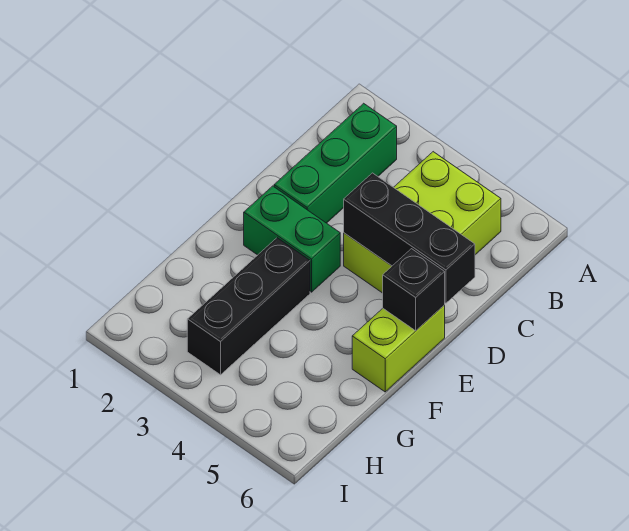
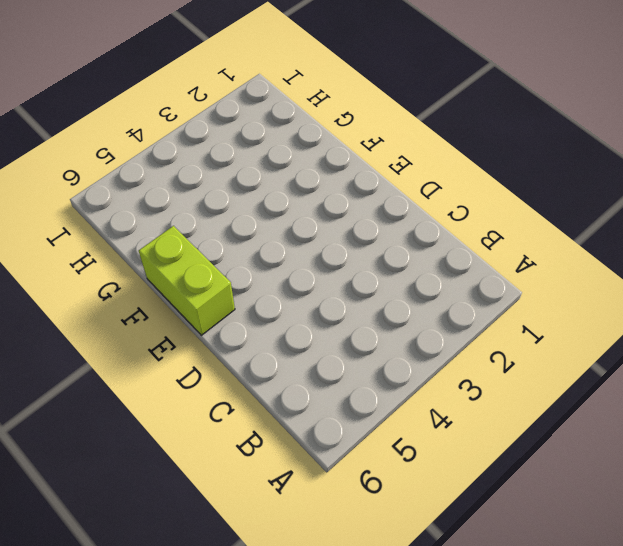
none -> green brick B2:D2 level 1
none -> lime brick B4:D5 level 1

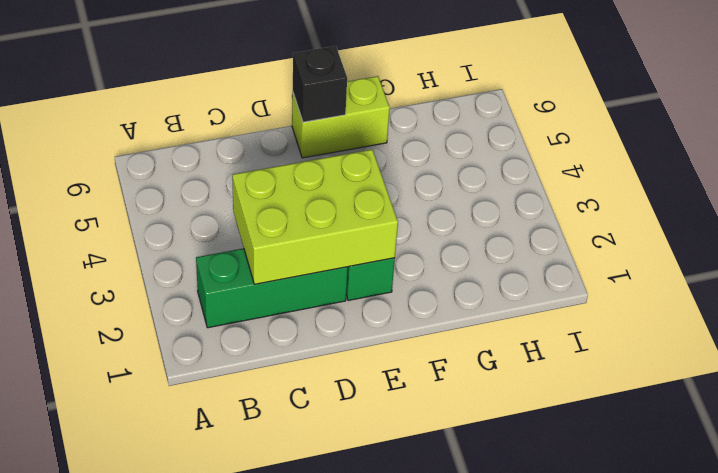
lime brick C2:E3 level 2 -> lime brick B4:D5 level 1
none -> black brick F3:H3 level 1
none -> black brick D4:D6 level 2

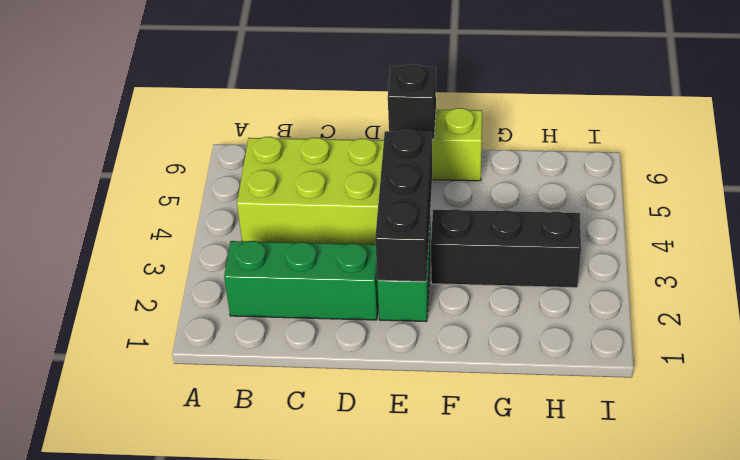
black brick E2:E4 level 2 -> black brick D4:D6 level 2

